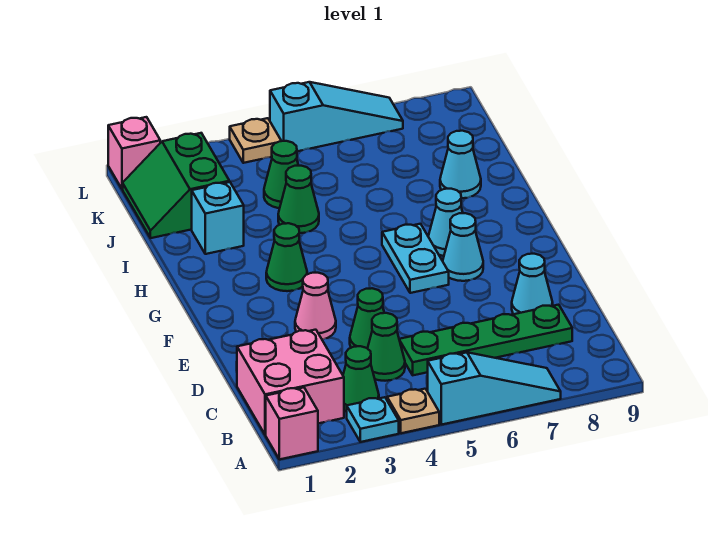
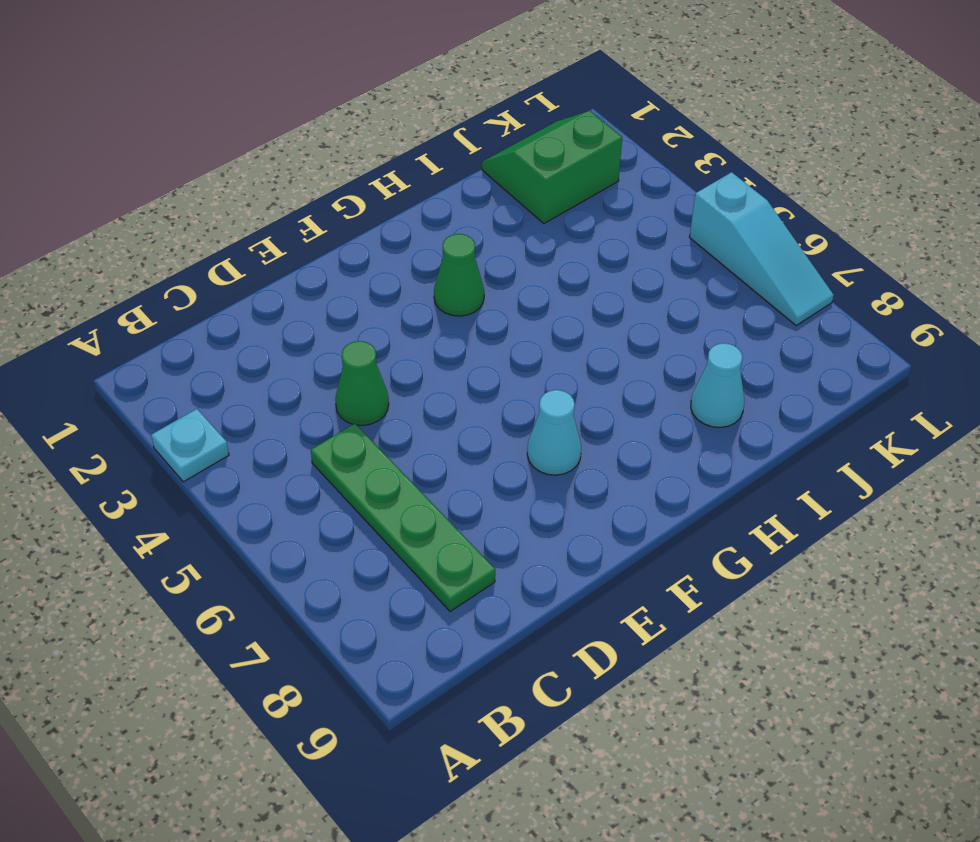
none -> pink brick A1 level 1
none -> tan plate A4 level 1
none -> cyan slope A5:A7 level 1 top 5

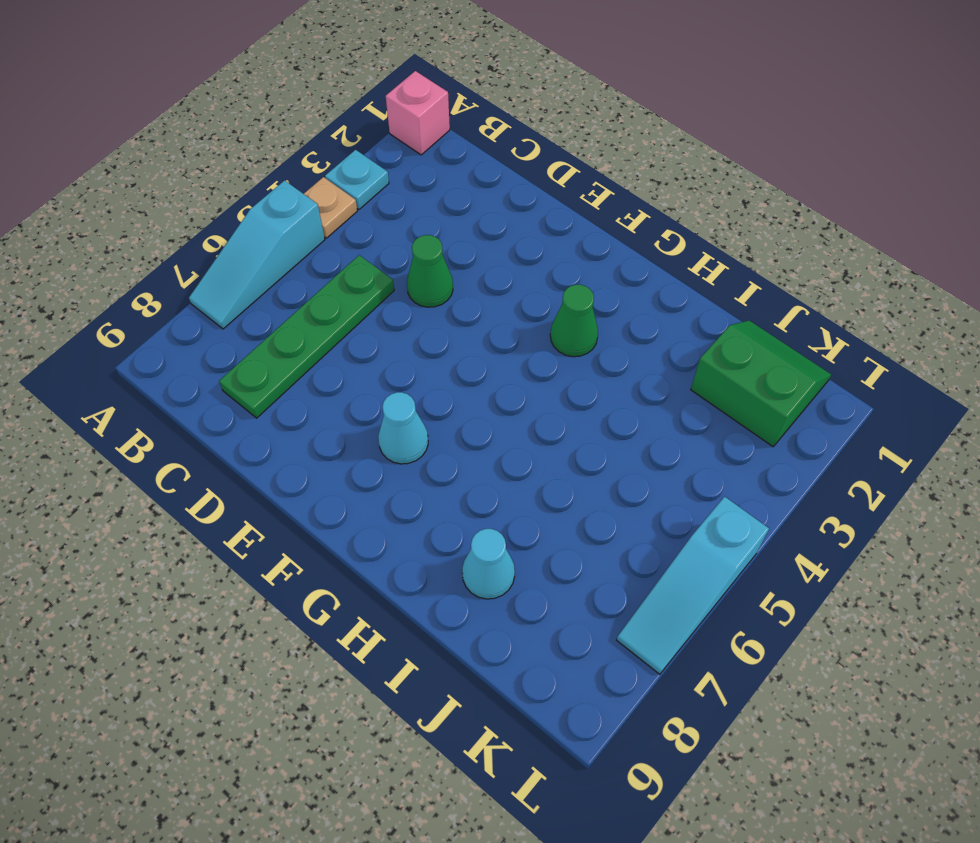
none -> pink brick B1:C2 level 1
none -> green cone B3 level 1
none -> green cone C4 level 1

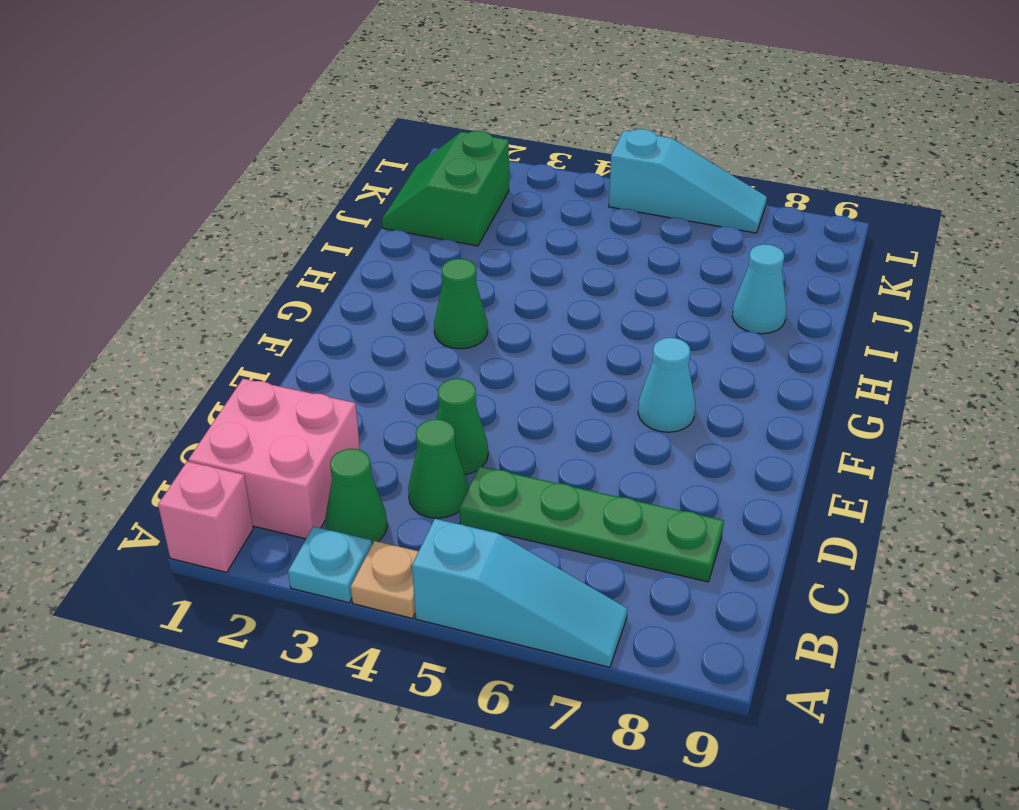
none -> cyan cone D8 level 1
none -> pink cone E3 level 1
none -> cyan plate F6:G6 level 1

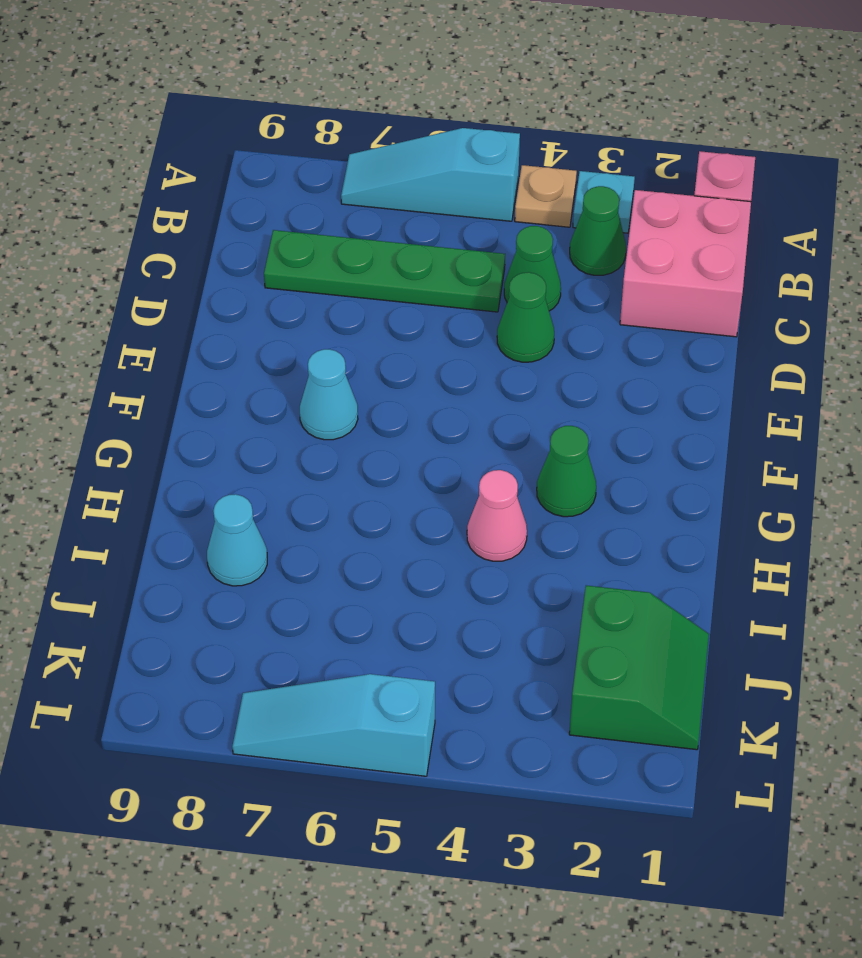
pink cone H4 level 1 -> pink cone E3 level 1
none -> cyan cone D8 level 1
none -> cyan plate F6:G6 level 1
none -> cyan cone G7 level 1

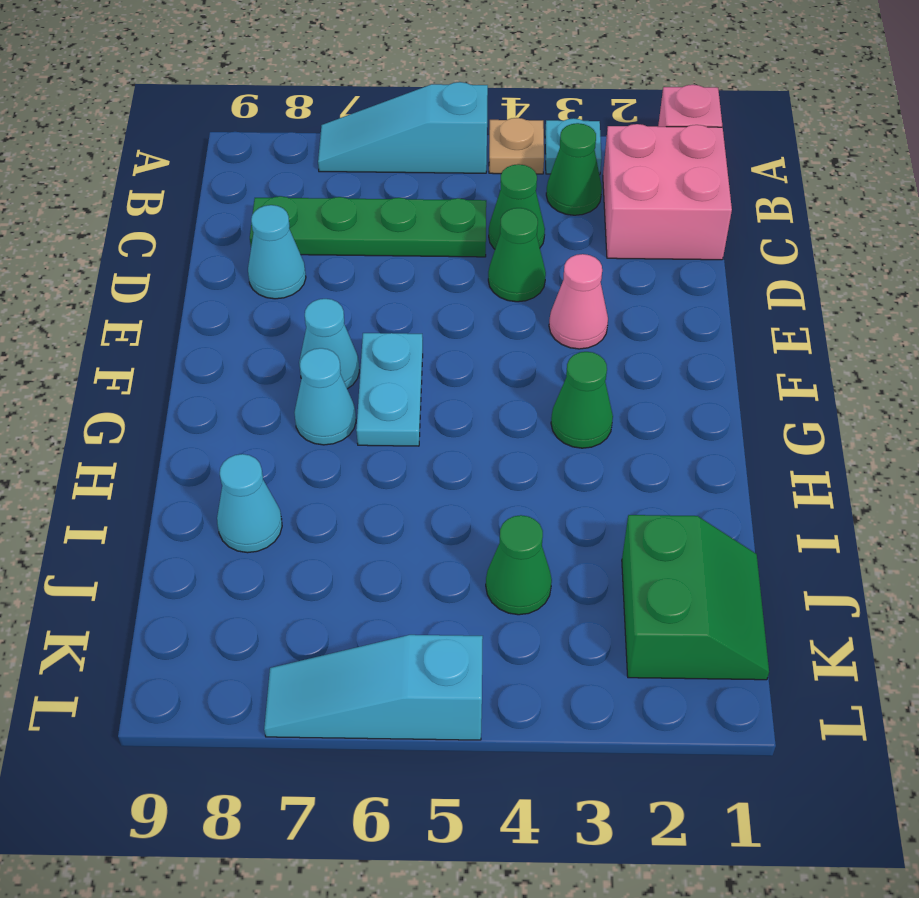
none -> cyan brick I2 level 1
none -> green cone I4 level 1
none -> pink brick L1 level 1

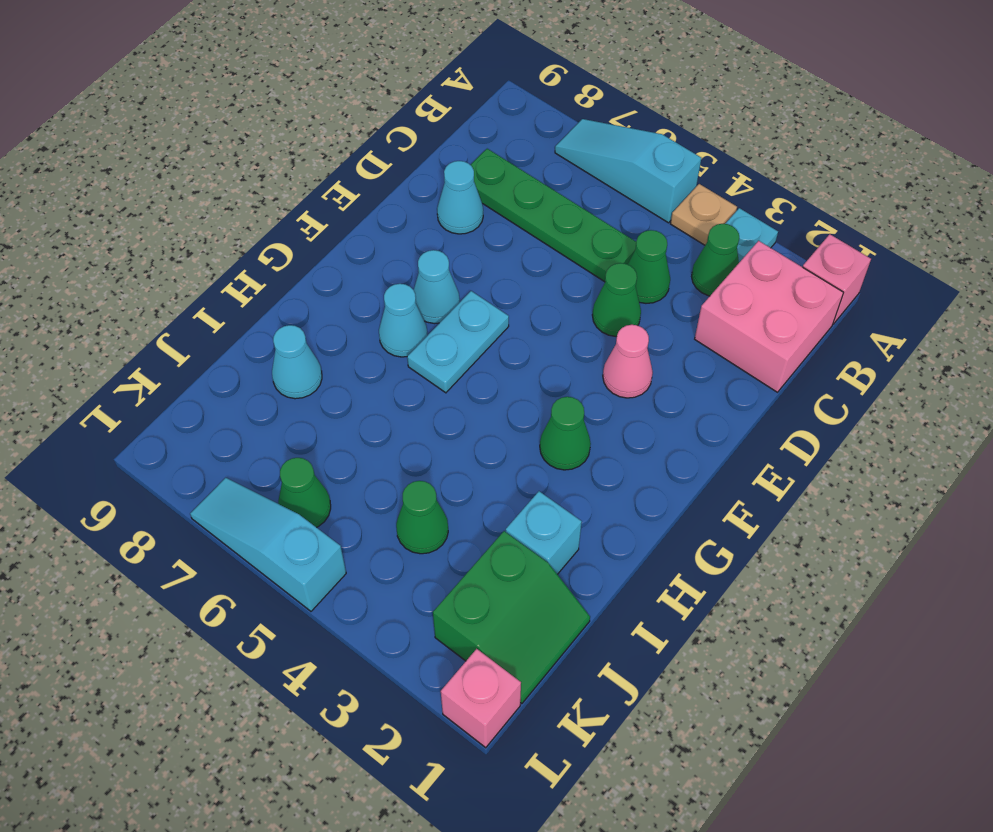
green cone K6 level 1 -> green cone I4 level 1
none -> tan plate L4 level 1

